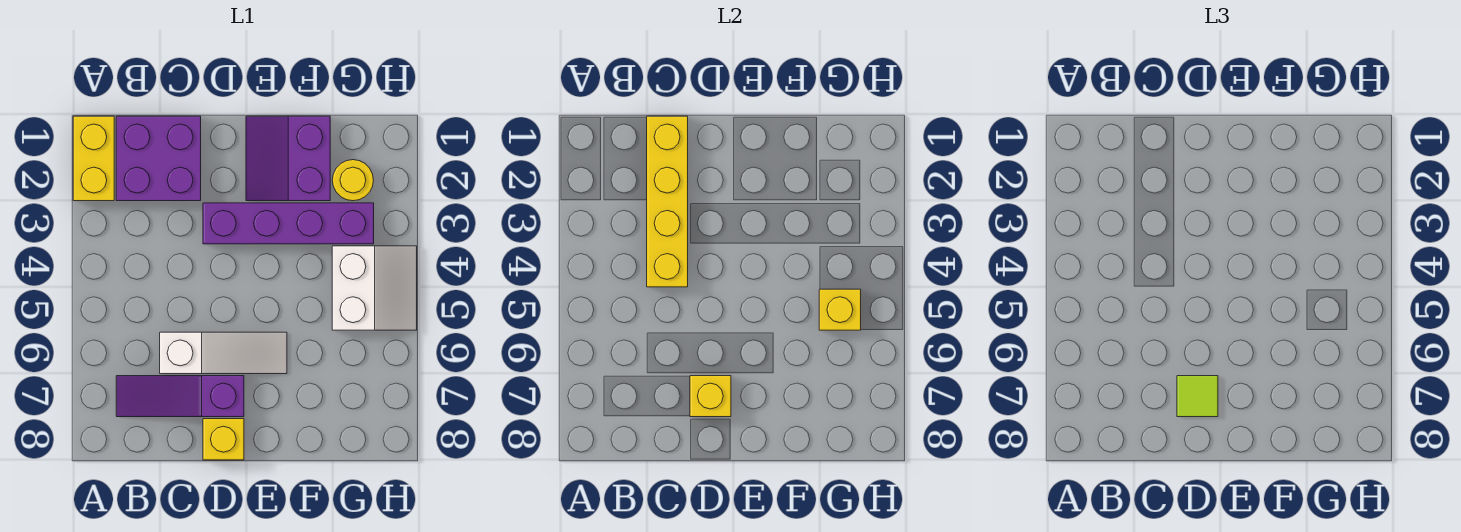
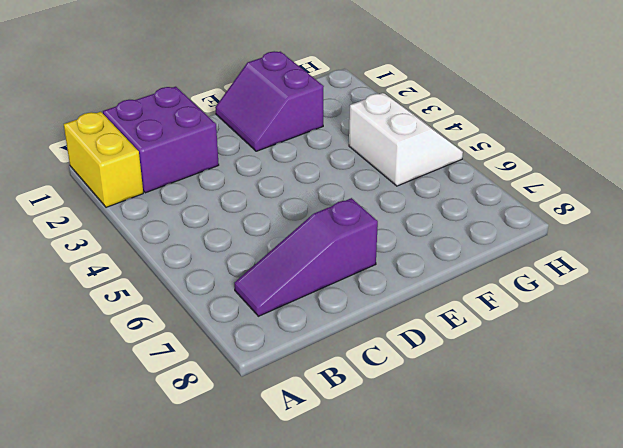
none -> white slope C6:E6 level 1 top C
none -> purple brick D3:G3 level 1
none -> yellow brick D8 level 1

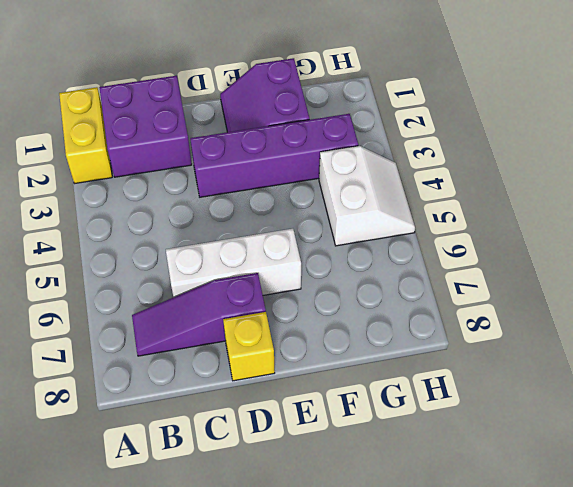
white brick C6:E6 level 1 -> white slope C6:E6 level 1 top C
none -> yellow round brick G2 level 1
none -> yellow brick C1:C4 level 2
none -> yellow brick D7 level 2

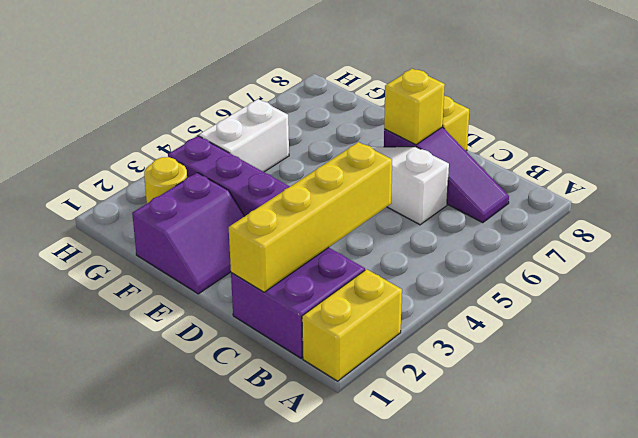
none -> yellow brick G5 level 2
none -> lime tile D7 level 3

